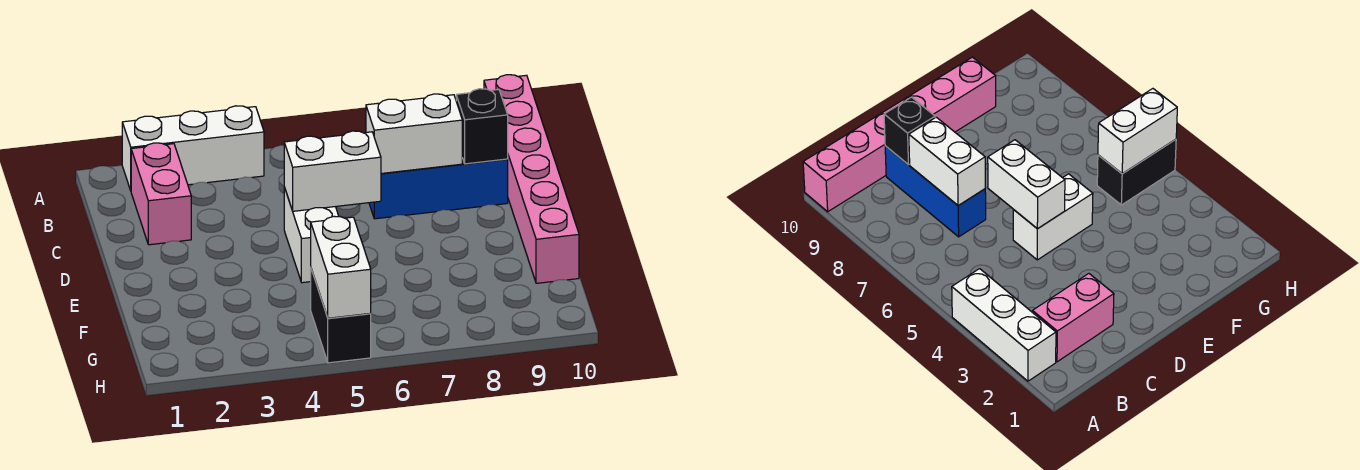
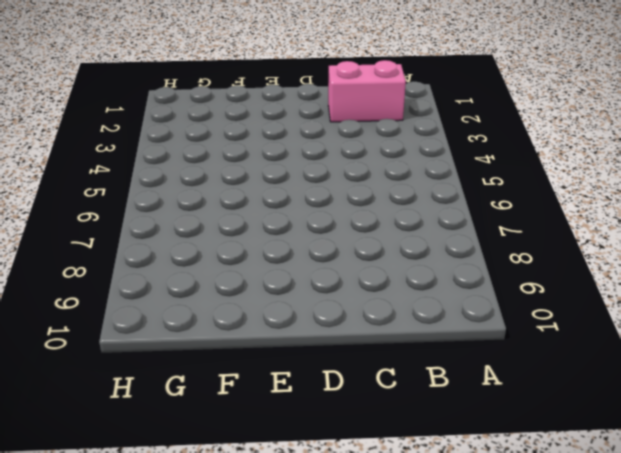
none -> white brick A2:A4 level 1
none -> pink brick A10:F10 level 1

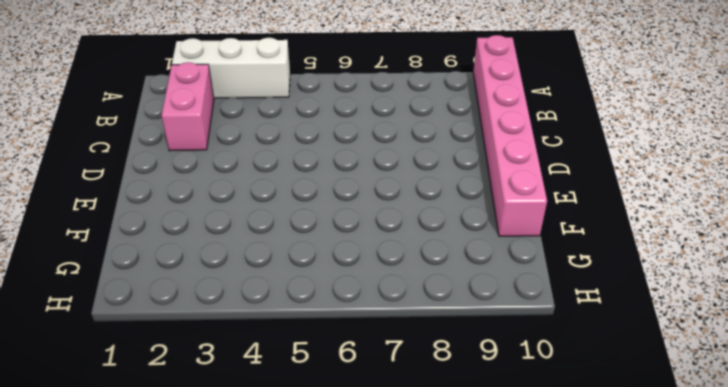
none -> blue brick C7:C9 level 1
none -> white brick D5:E5 level 1

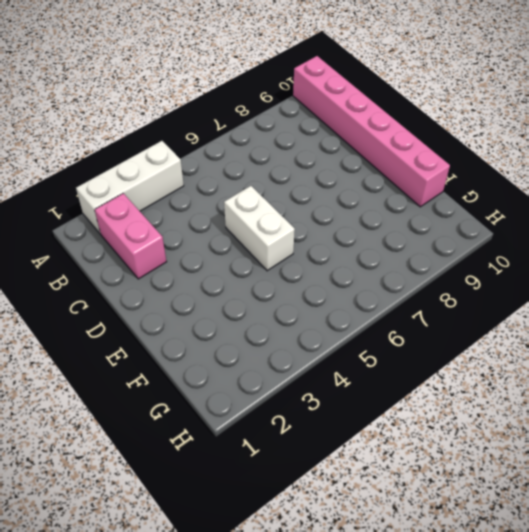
none -> blue brick C7:C9 level 1
none -> black brick G5:H5 level 1

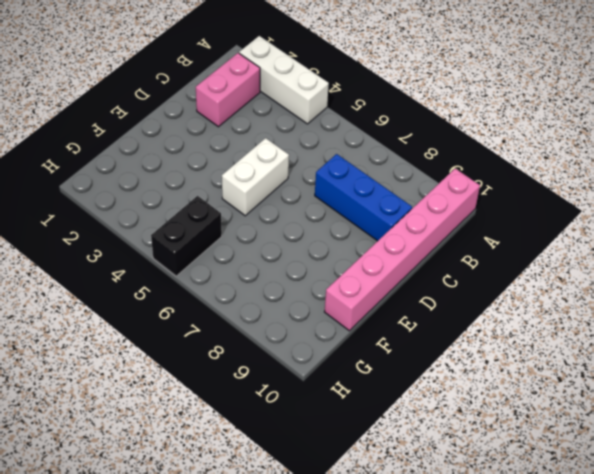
none -> white brick C7:C8 level 2
none -> black brick C9 level 2

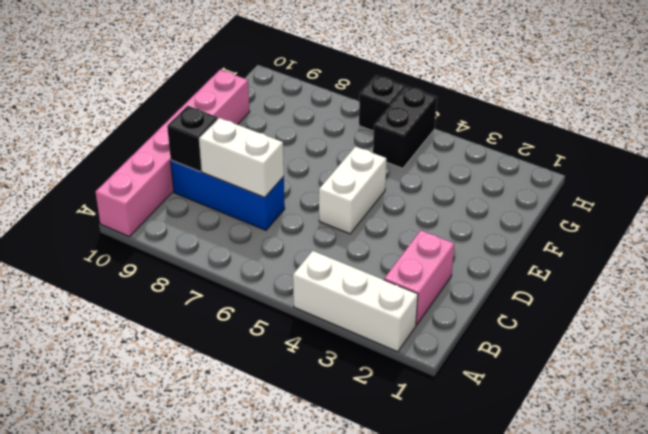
black brick H6 level 1 -> none
none -> white brick D5:D6 level 2
none -> white brick G5:H5 level 2

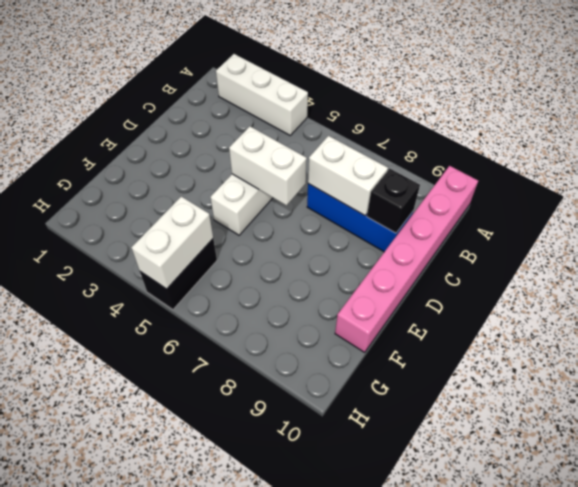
none -> pink brick B2:C2 level 1

